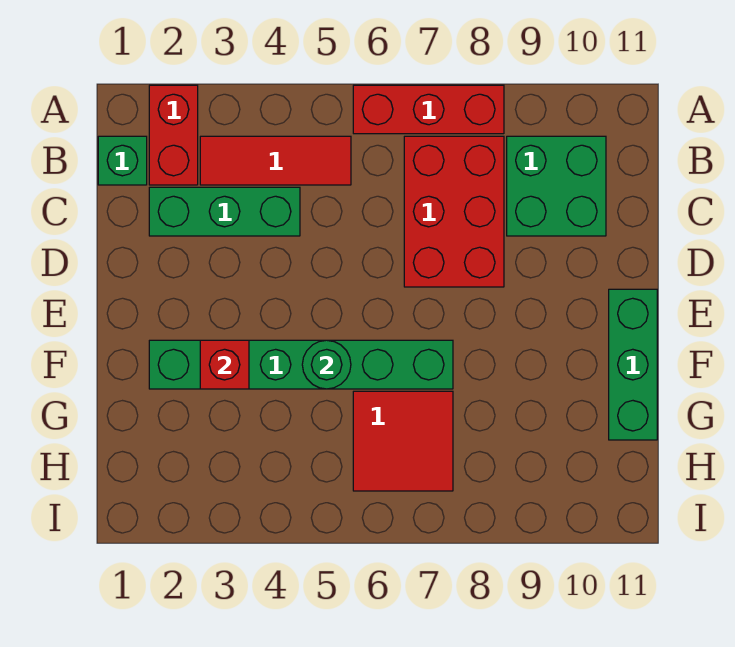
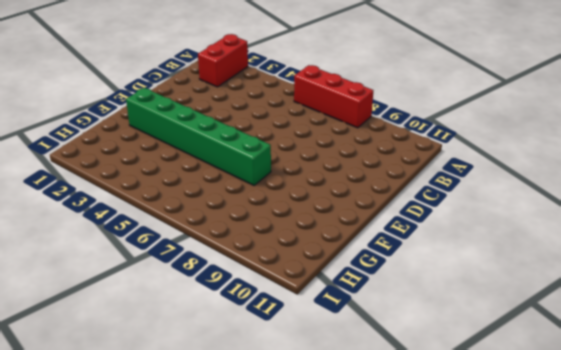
none -> green brick B1 level 1
none -> red tile B3:B5 level 1
none -> red brick B7:D8 level 1

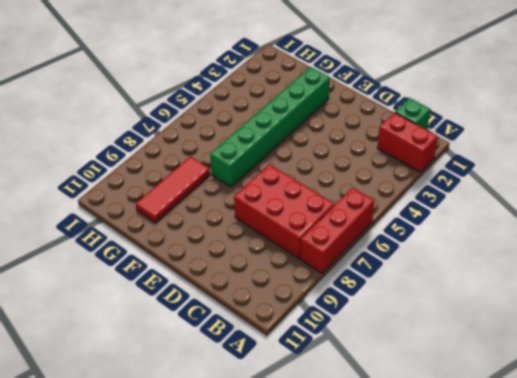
red tile G8:G10 level 1 -> red tile B3:B5 level 1
none -> green brick B9:C10 level 1
none -> green brick C2:C4 level 1
none -> green brick E11:G11 level 1

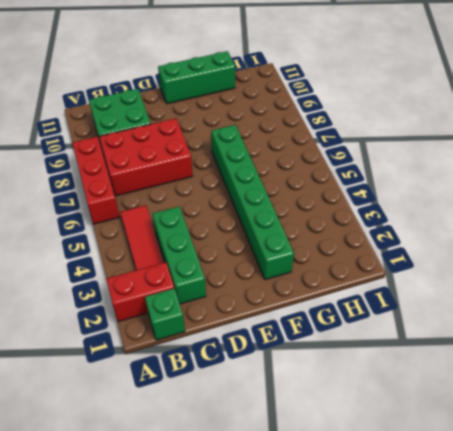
none -> red tile G6:H7 level 1
none -> red brick F3 level 2
none -> green round brick F5 level 2

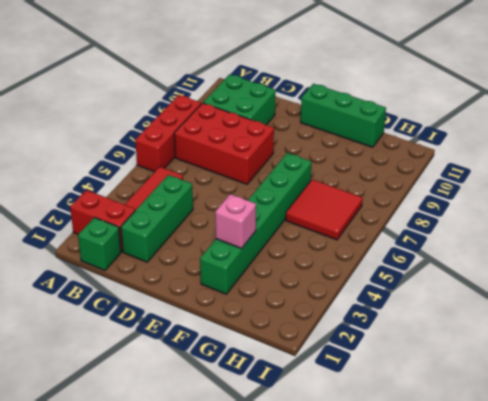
pink brick F3 level 2 -> red brick F3 level 2
none -> green round brick F5 level 2

